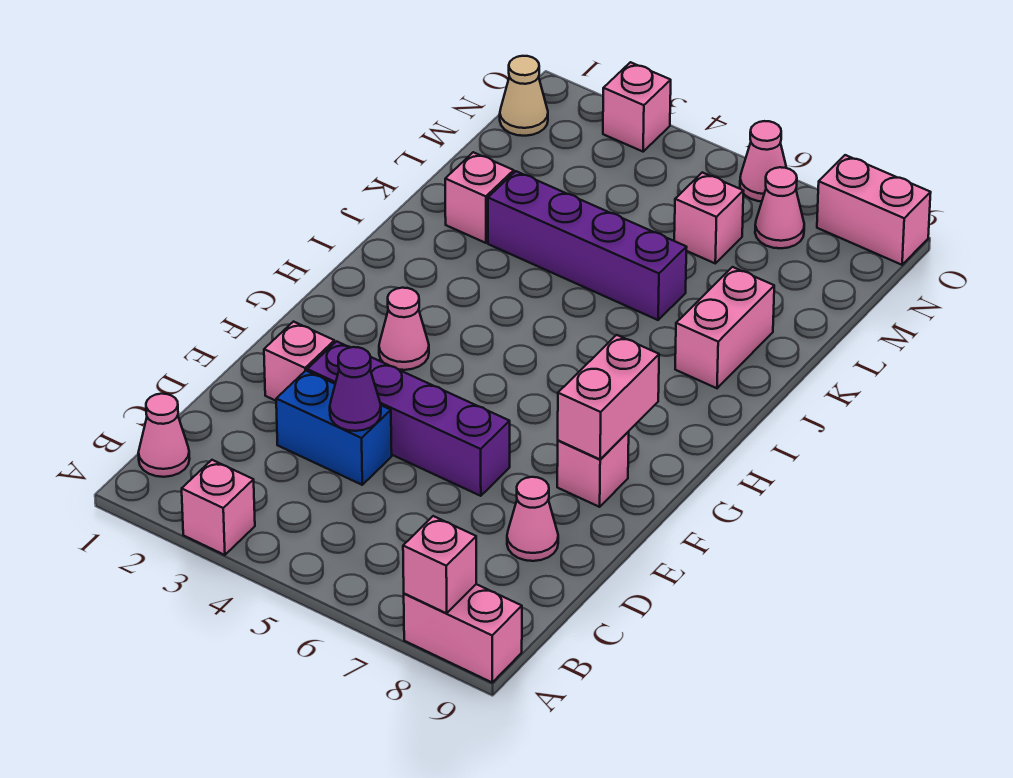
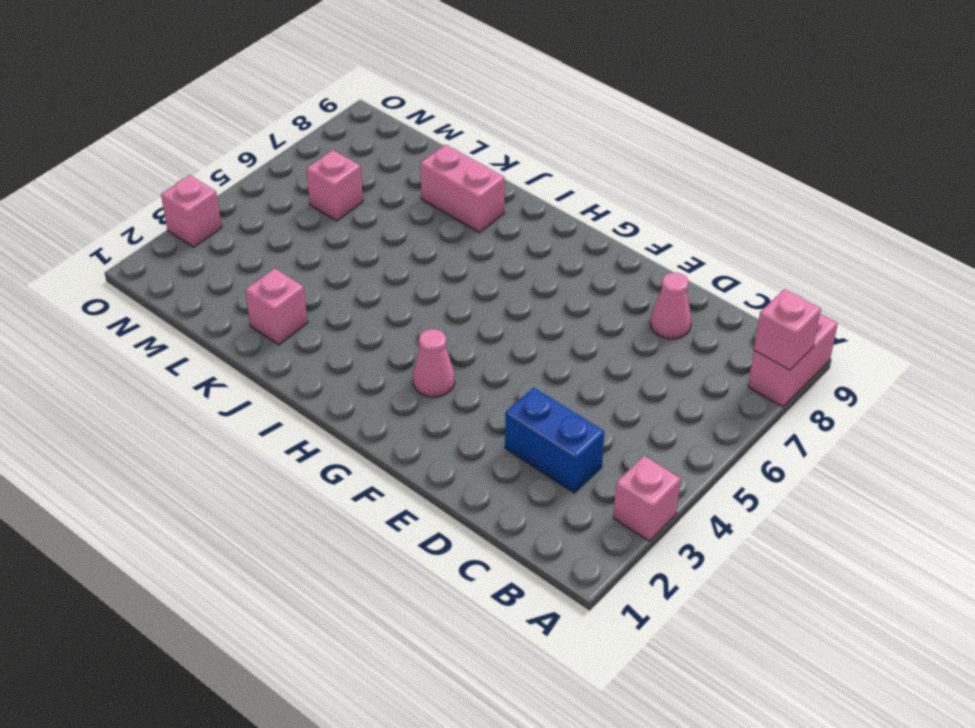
blue brick C3:D3 level 1 -> blue brick D3:D4 level 1
none -> pink cone B1 level 1
none -> pink brick E2 level 1
none -> purple brick E3:E6 level 1

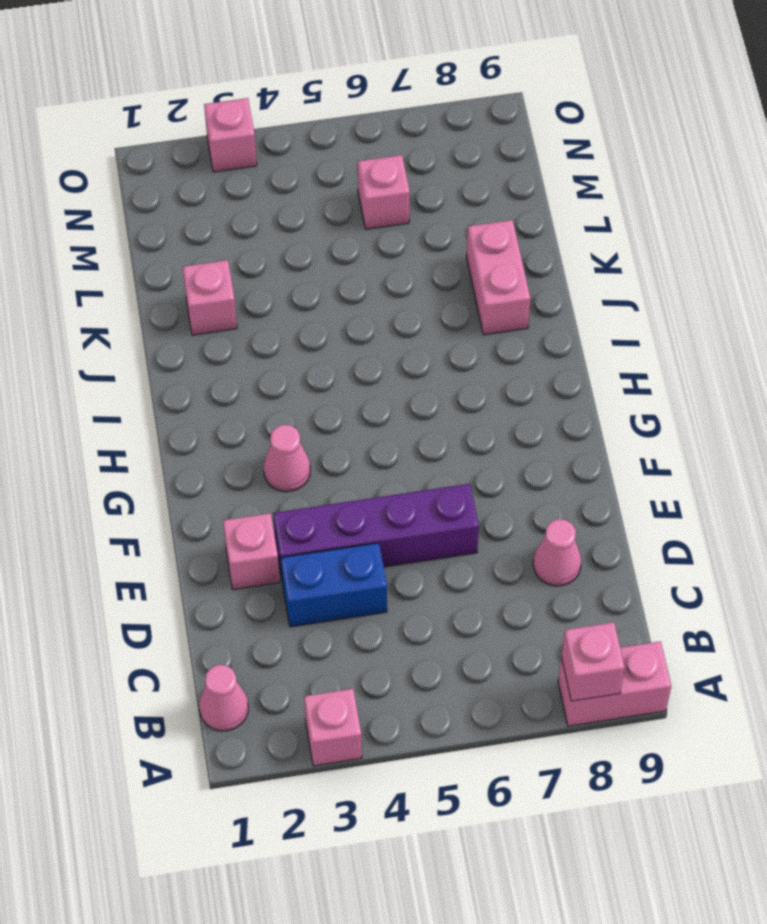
none -> pink brick F8 level 1
none -> purple brick K3:K6 level 1
none -> tan cone N1 level 1

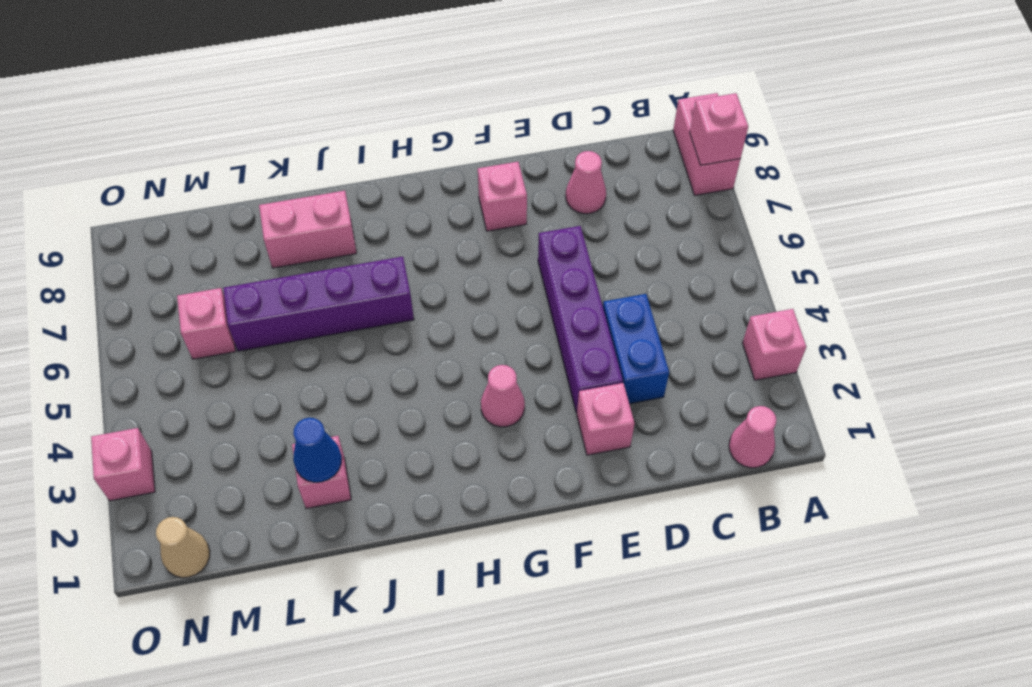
purple brick I6:L6 level 1 -> purple brick K3:K6 level 1
blue cone K2 level 2 -> none
none -> pink cone N7 level 1
none -> pink cone O6 level 1
none -> pink brick O8:O9 level 1

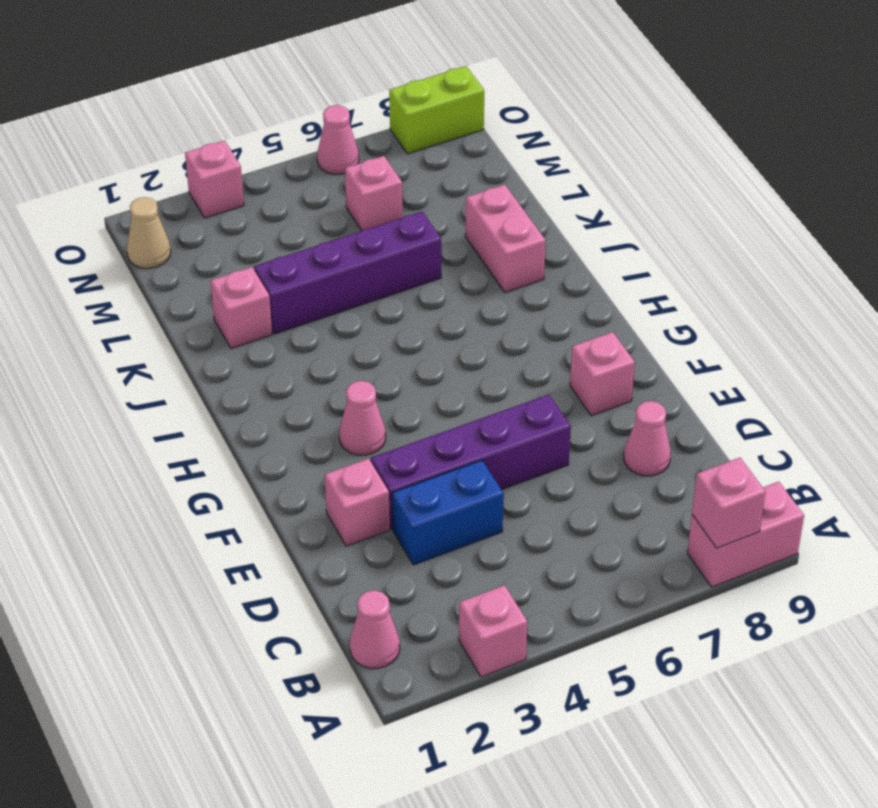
lime brick O8:O9 level 1 -> pink brick O8:O9 level 1
none -> pink cone N7 level 1
none -> purple cone D4 level 2
none -> pink brick F8:G8 level 2

